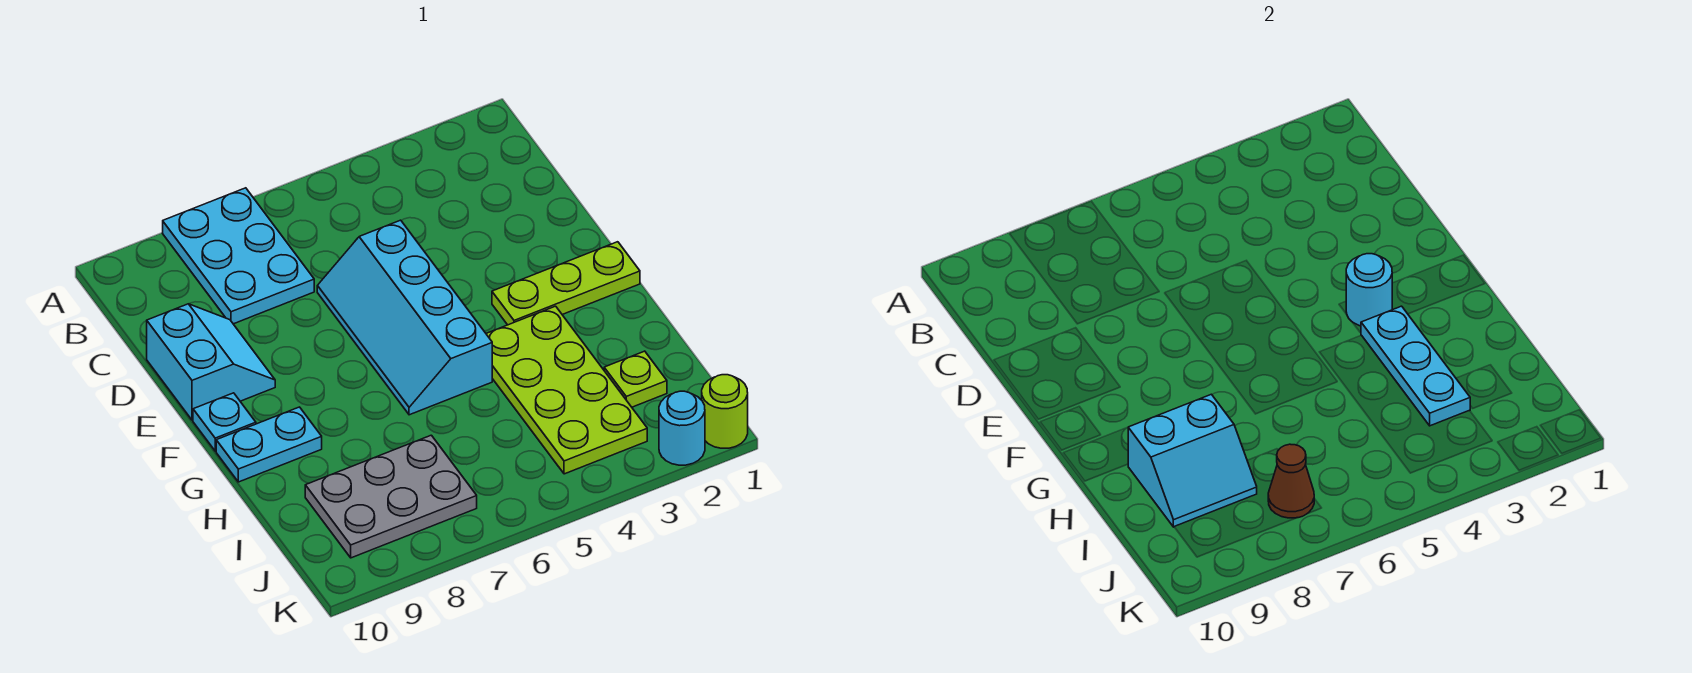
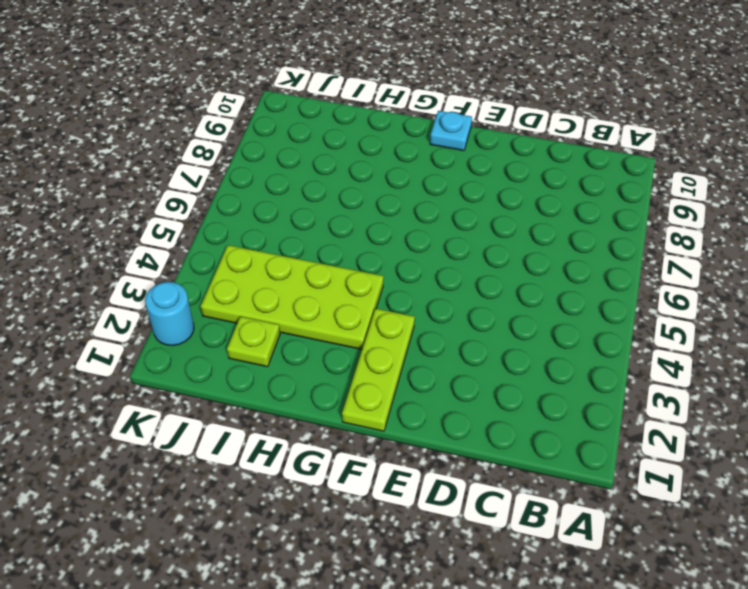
none -> cyan plate A7:C8 level 1
none -> cyan slope D5:G6 level 1 top 5
none -> cyan slope D9:E10 level 1 top 10

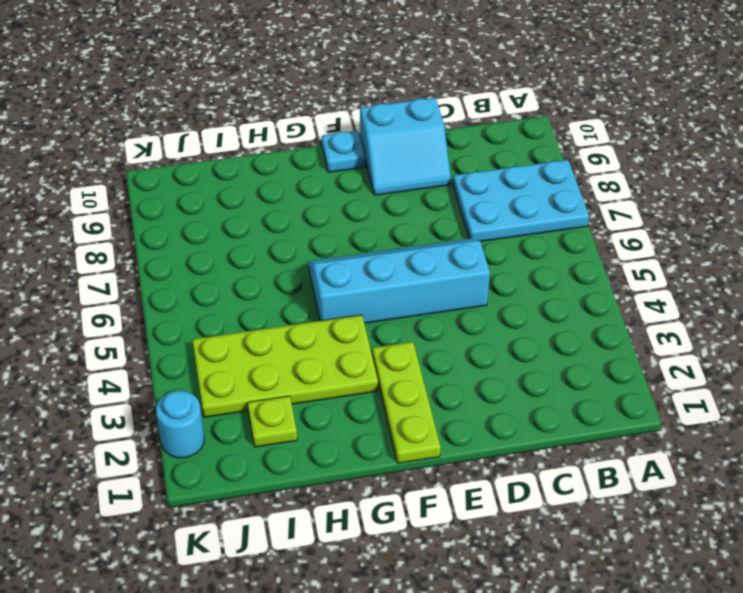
none -> cyan plate G9:G10 level 1
none -> grey plate I7:J9 level 1
none -> lime round brick K1 level 1

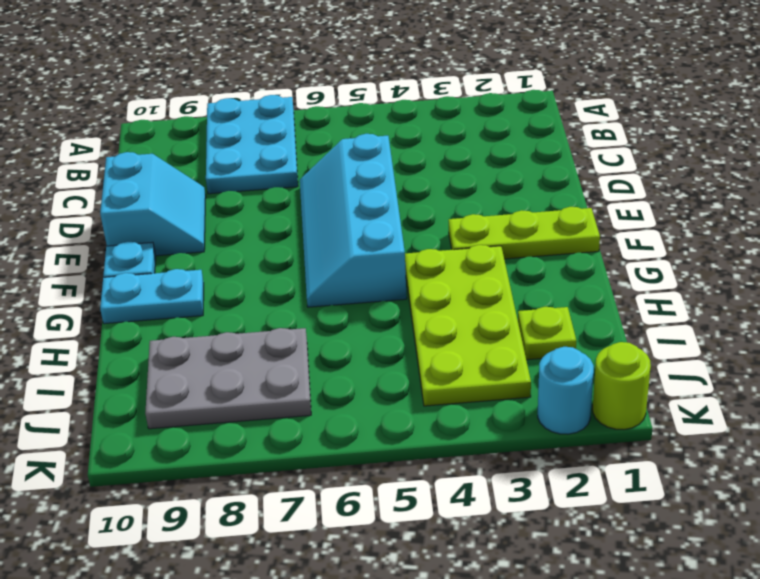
none -> cyan round brick F3 level 2
none -> cyan plate G3:I3 level 2
none -> cyan slope H8:I9 level 2 top H

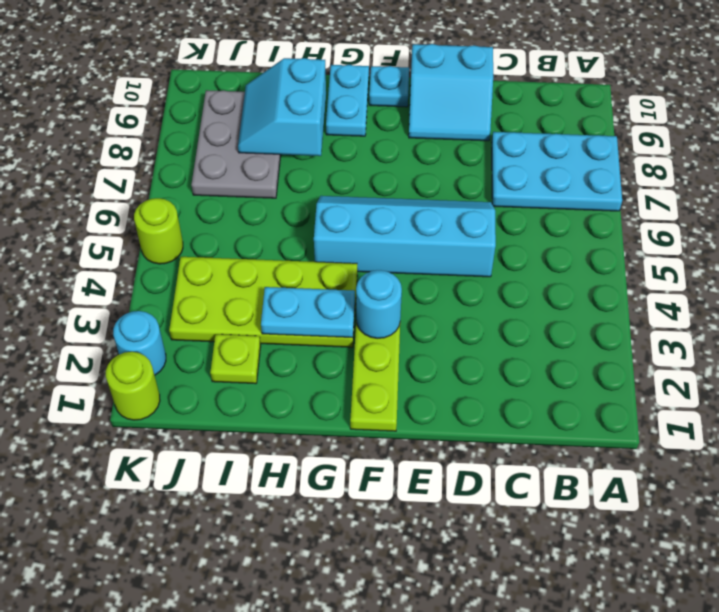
cyan plate G3:H3 level 2 -> cyan plate G3:I3 level 2
lime round brick K5 level 1 -> none
none -> brown cone J7 level 2

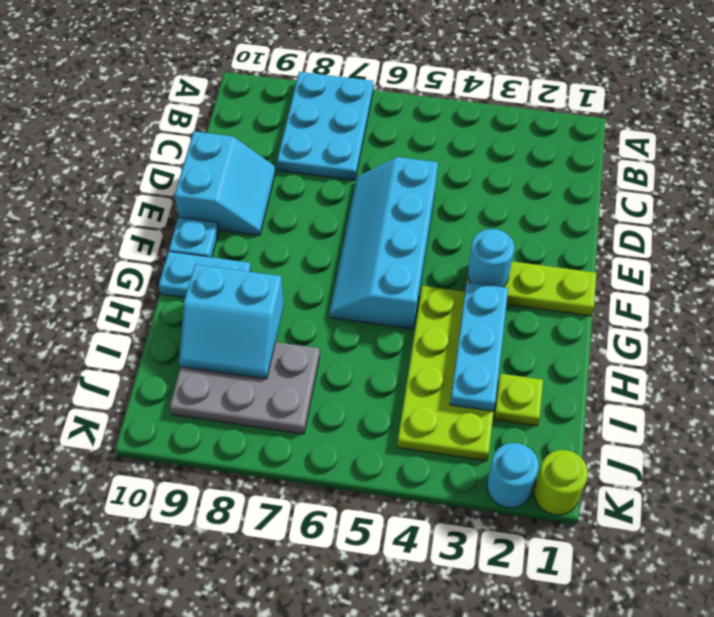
none -> brown cone J7 level 2

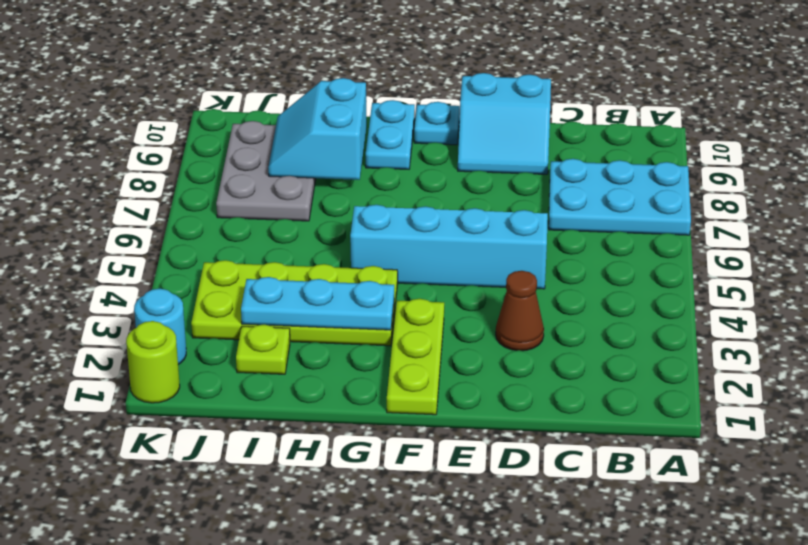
brown cone D3 level 1 -> brown cone J7 level 2
none -> cyan round brick F3 level 2

